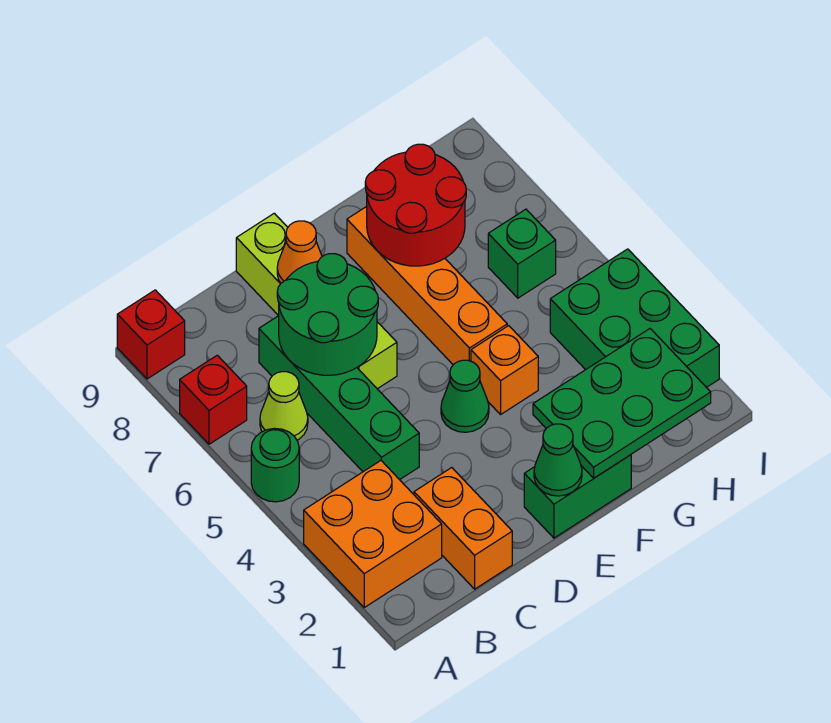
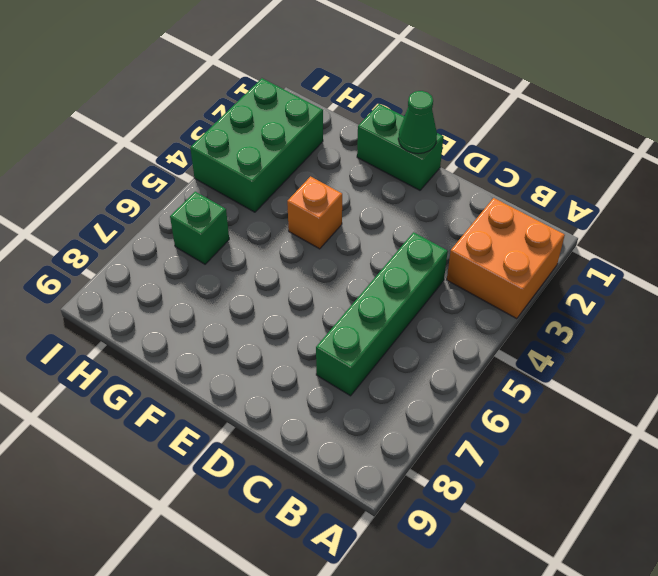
none -> green round brick A5 level 1
none -> red brick A7 level 1
none -> red brick A9 level 1

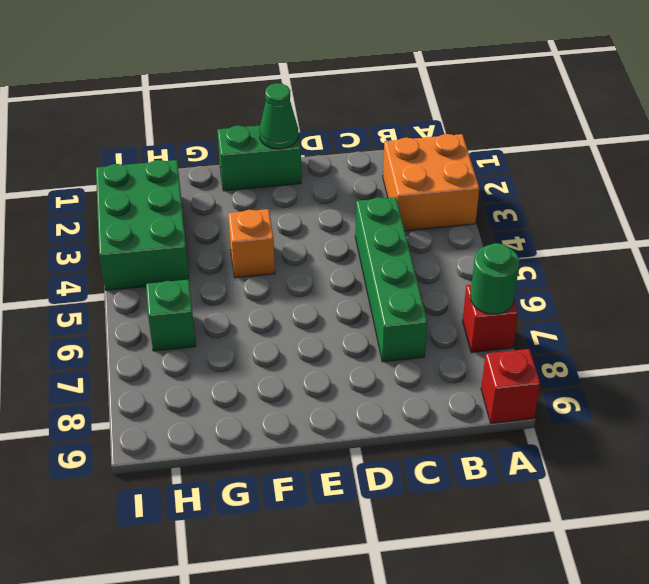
green round brick A7 level 2 -> green round brick A5 level 1
none -> lime cone B6 level 1
none -> orange brick C1:C2 level 1
none -> lime brick D6:D9 level 1

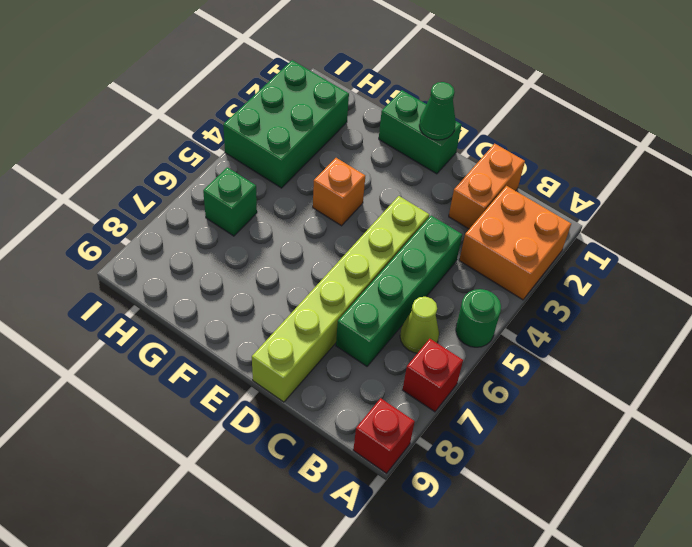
lime brick D4:D9 level 1 -> lime brick D6:D9 level 1
none -> green cone E4 level 1
none -> orange brick F5:F8 level 1
none -> green round brick C6:D7 level 2

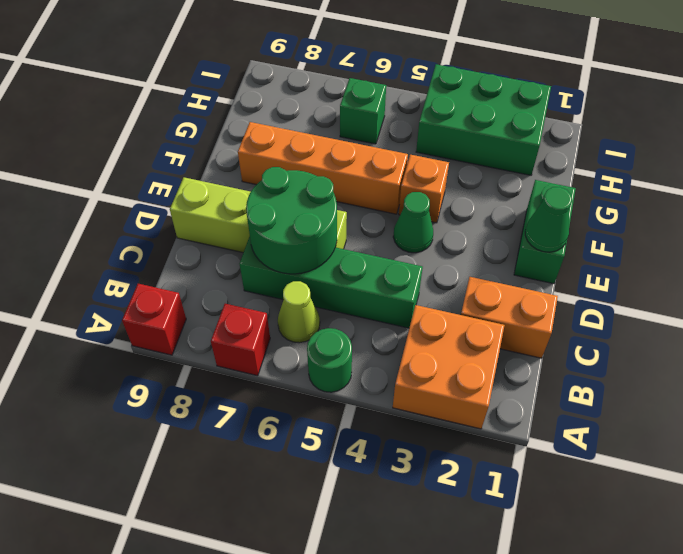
none -> orange cone D8 level 2
none -> green plate F1:H2 level 2
none -> red round brick F7:G8 level 2

